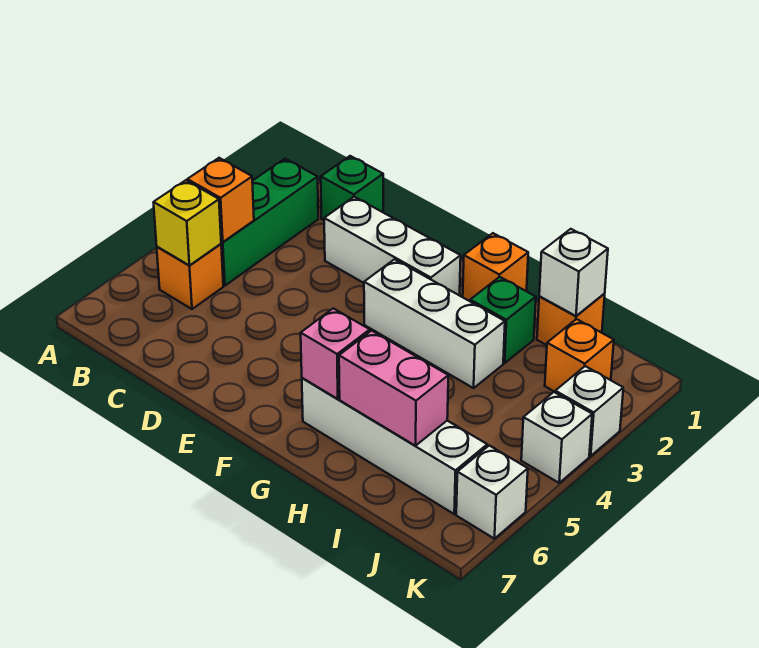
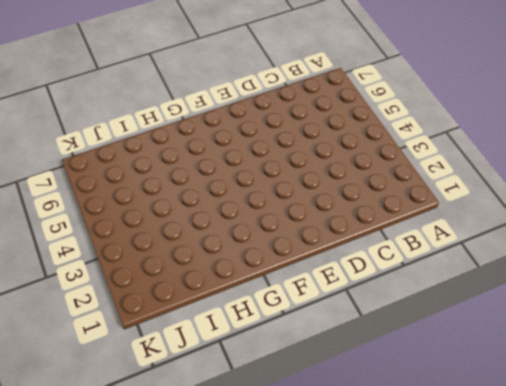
none -> green brick B2:B4 level 1
none -> orange brick B5 level 1
none -> green brick C1 level 1

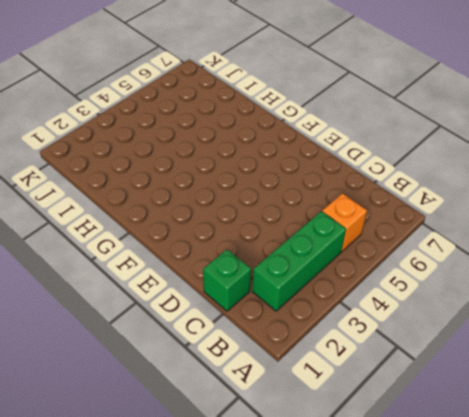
none -> white brick D2:F2 level 1
none -> white brick F3:H3 level 1
none -> orange brick G1 level 1

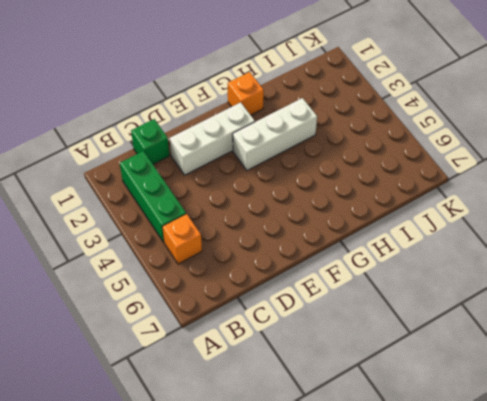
none -> white brick G6:J6 level 1
none -> green brick H2 level 1
none -> orange brick I1 level 1

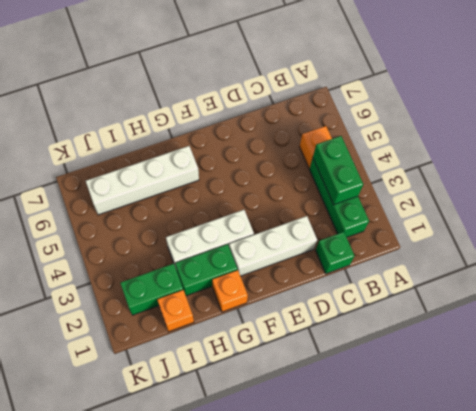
green brick B3:B4 level 2 -> orange brick B4 level 2
green brick G2:H2 level 1 -> green brick H2 level 1
green brick I2:J2 level 1 -> orange brick J2 level 1
none -> white brick K3 level 1
none -> white brick K4 level 1
none -> white brick K6 level 1

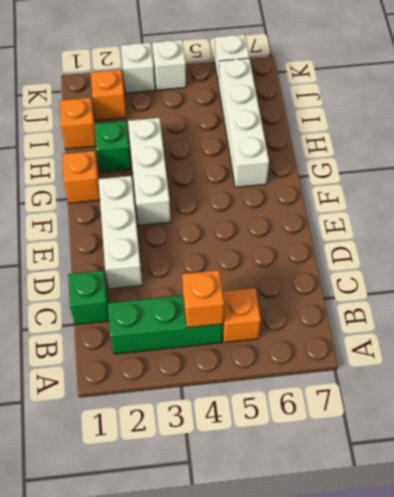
none -> yellow brick B5 level 2
none -> pink brick G6 level 2
none -> pink brick H6:I6 level 2

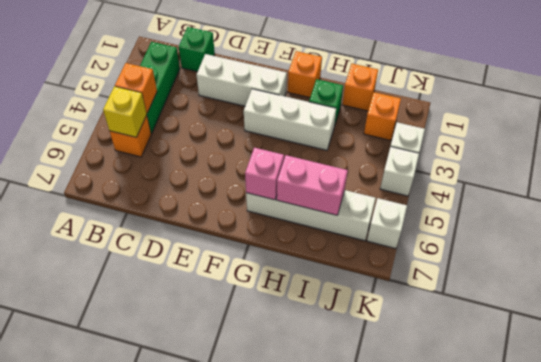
none -> white brick I1 level 2

